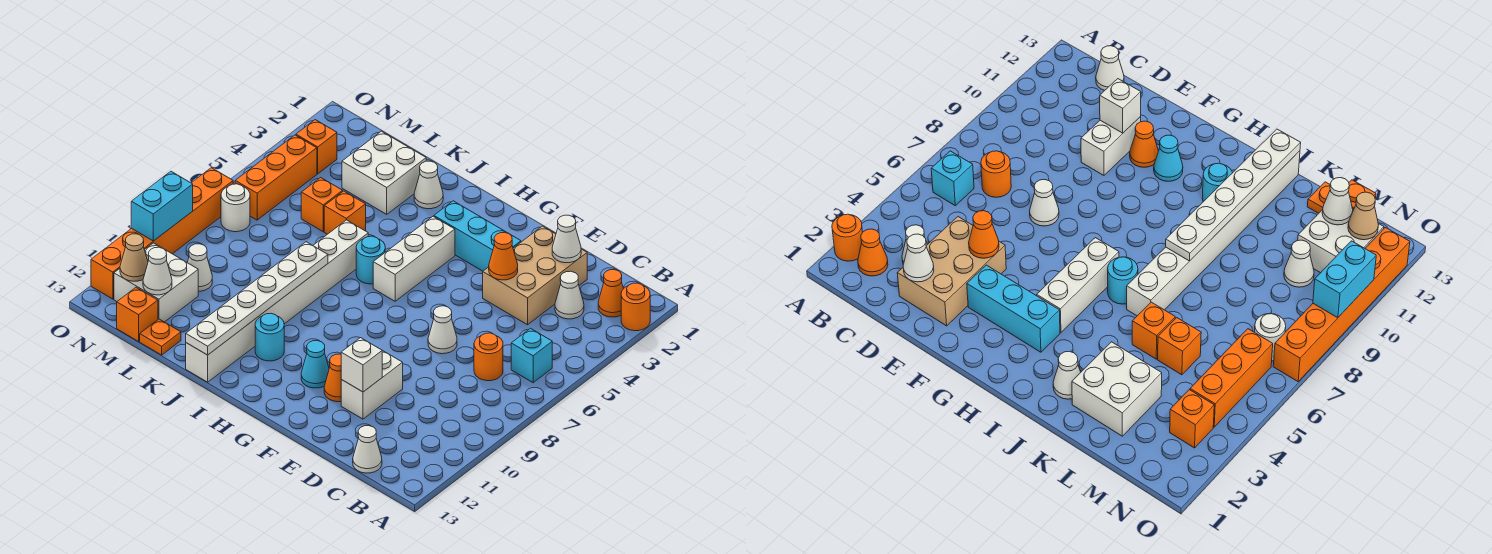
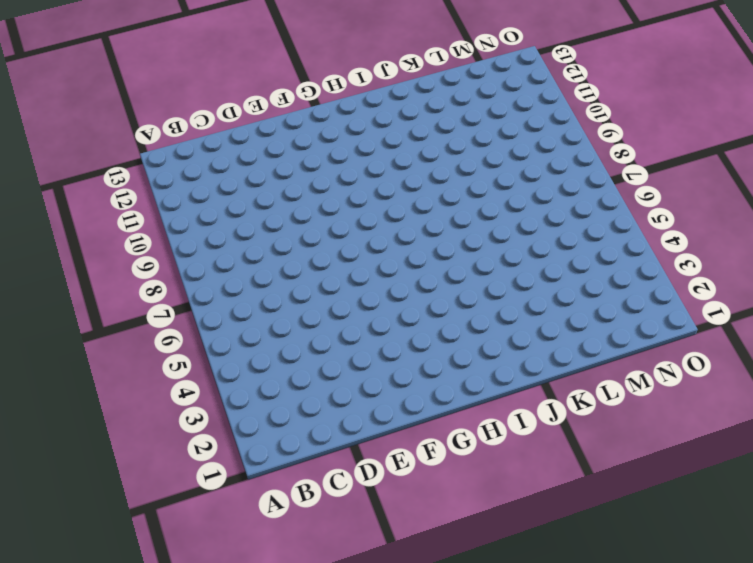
none -> orange round brick A2 level 1
none -> orange cone B2 level 1
none -> cyan brick B6 level 1
none -> white cone C3 level 1

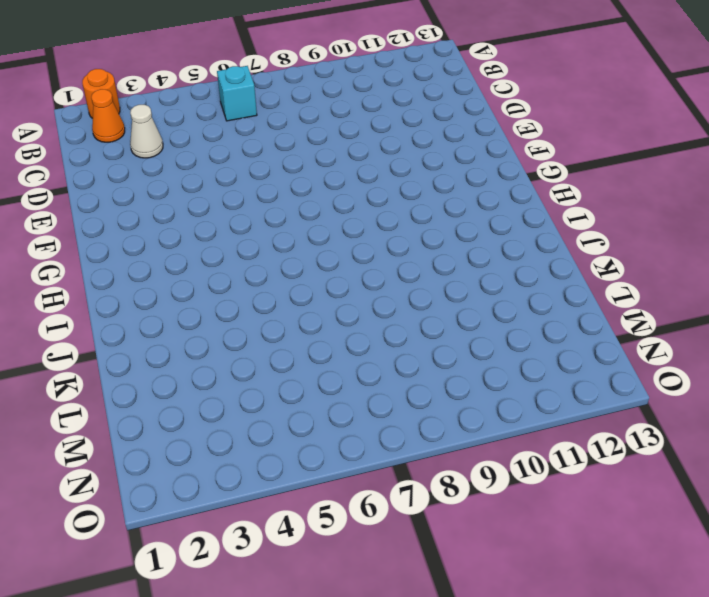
none -> orange round brick C7 level 1
none -> white cone C13 level 1
none -> tan brick D2:E4 level 1
none -> white cone E7 level 1

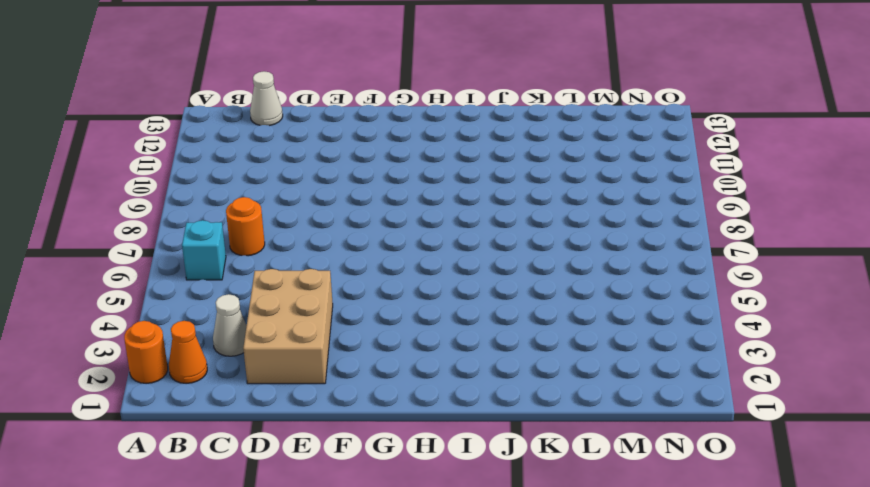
none -> white cone E7 level 1
none -> white brick E10:E11 level 1
none -> cyan brick F3:H3 level 1
none -> orange cone F11 level 1

